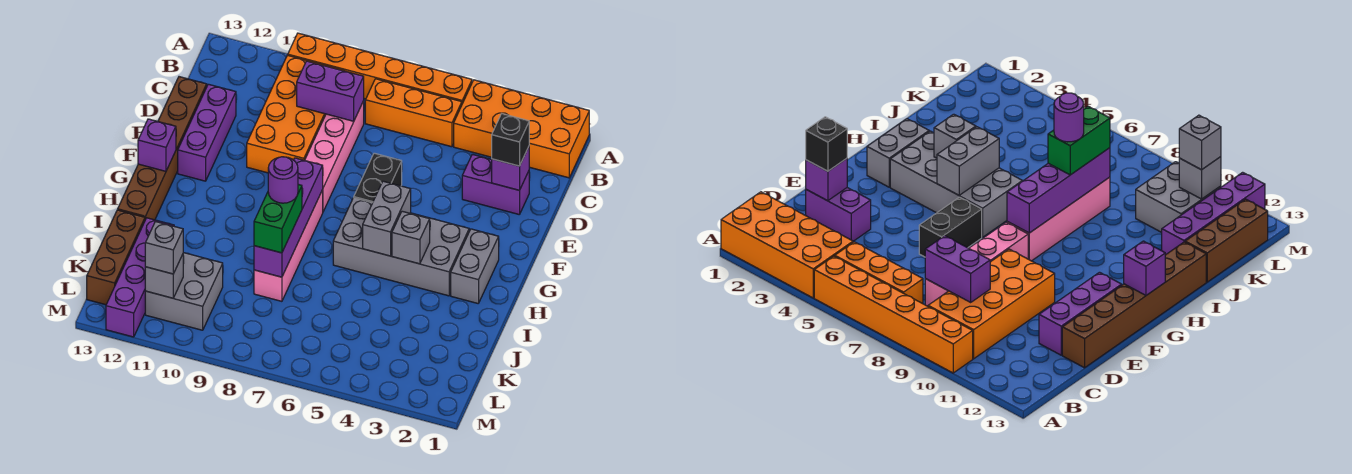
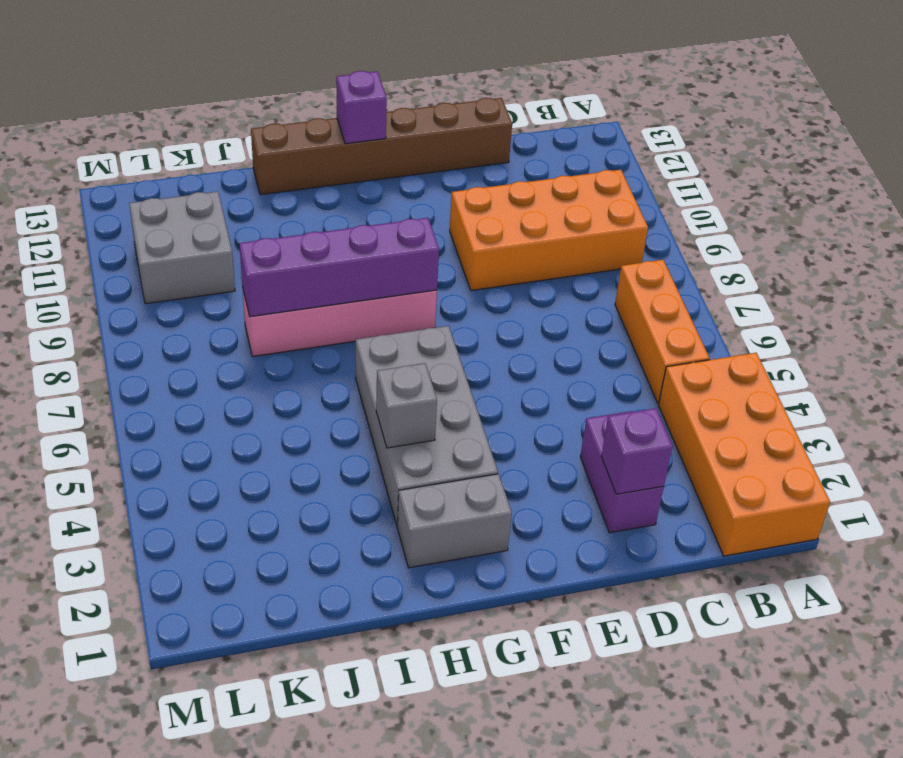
none -> orange brick A5:A10 level 1
none -> pink brick C8:F8 level 1
none -> purple brick D12:F12 level 1

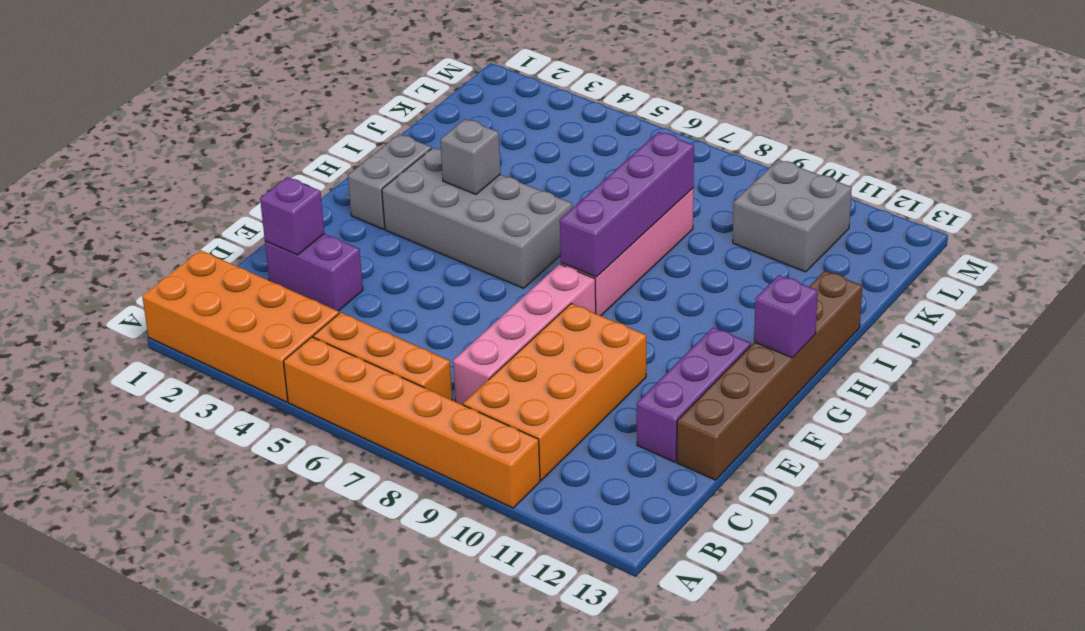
none -> black brick E6:F6 level 1
none -> purple brick J12:M12 level 1
none -> brown brick J13:L13 level 1

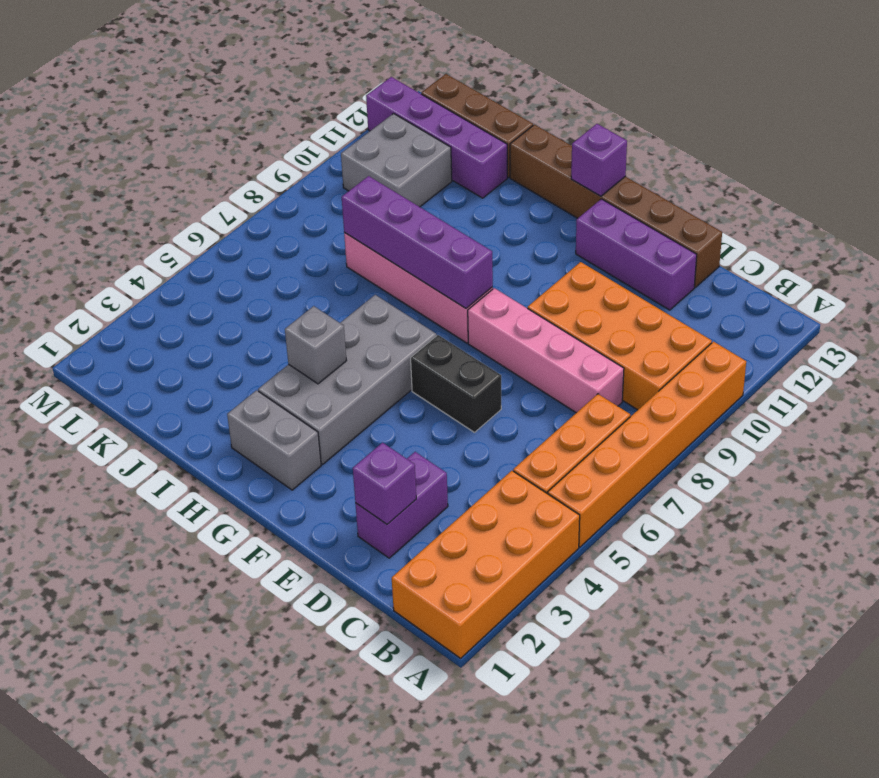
none -> purple brick C8:C9 level 2
none -> grey brick G5:H5 level 2
none -> grey brick L11 level 2

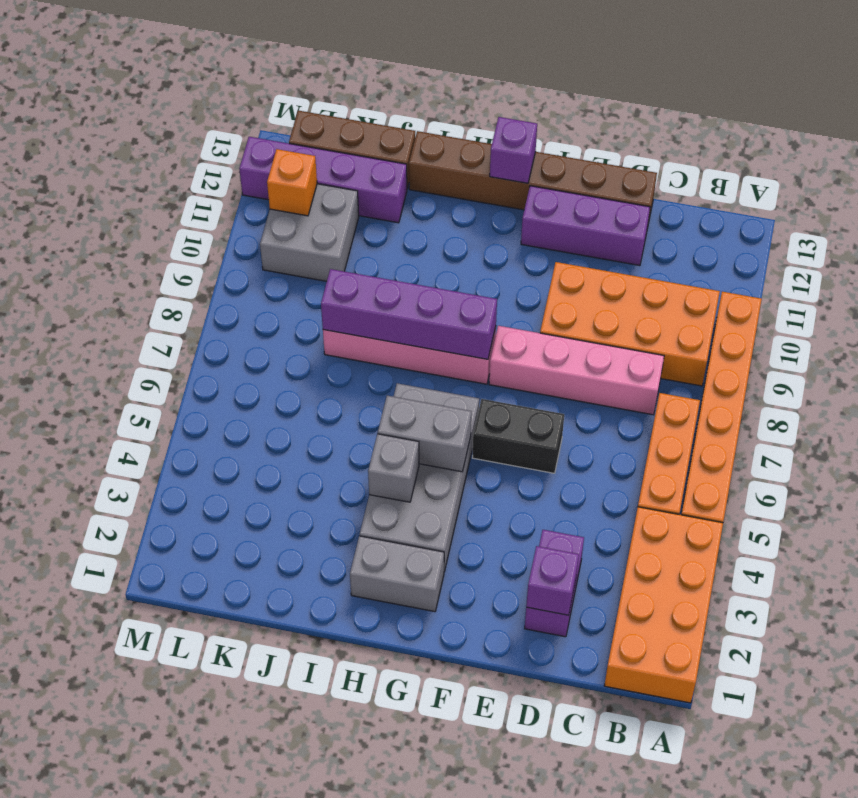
orange brick L11 level 2 -> grey brick L11 level 2
none -> purple brick C8:C9 level 2
none -> black brick D2 level 3
none -> green brick I8:J8 level 3

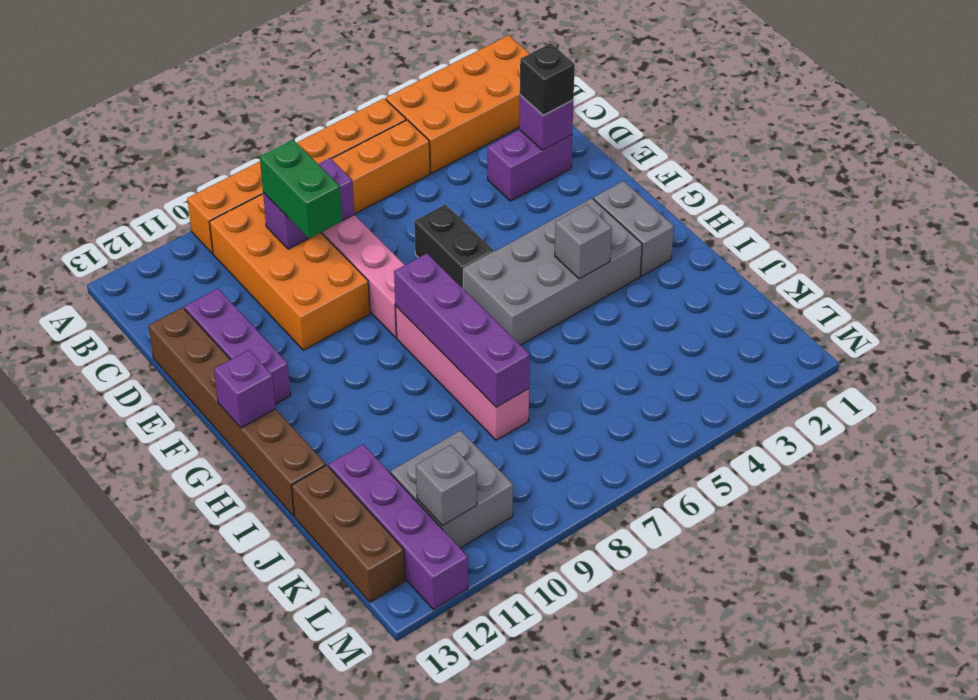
green brick C9:D9 level 3 -> green brick I8:J8 level 3
none -> grey brick G5:H5 level 2
none -> grey brick L11 level 3
none -> purple round brick I8 level 4

